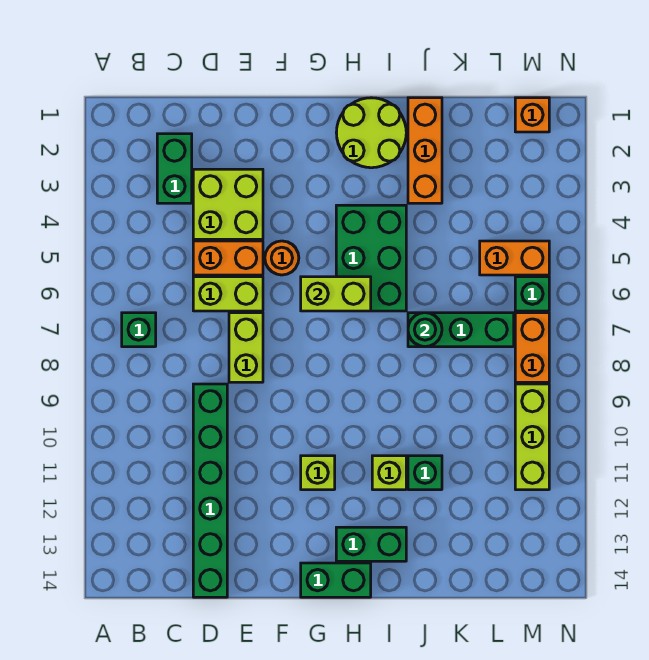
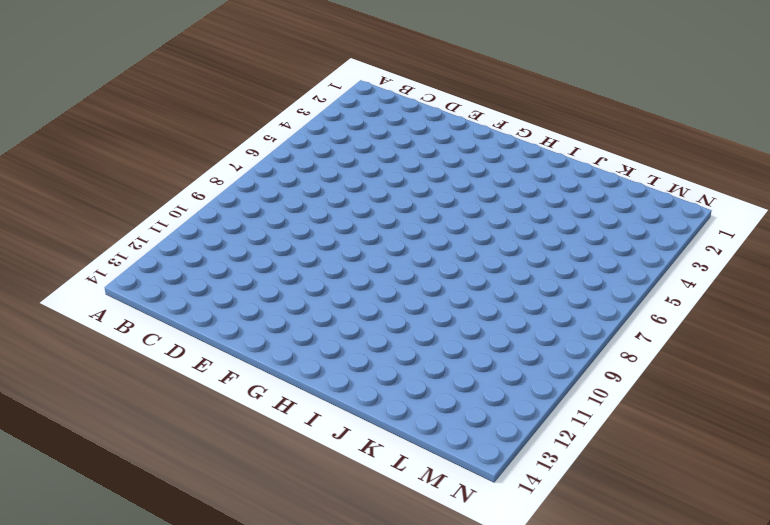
none -> green brick B7 level 1
none -> green brick C2:C3 level 1
none -> lime brick D3:E4 level 1

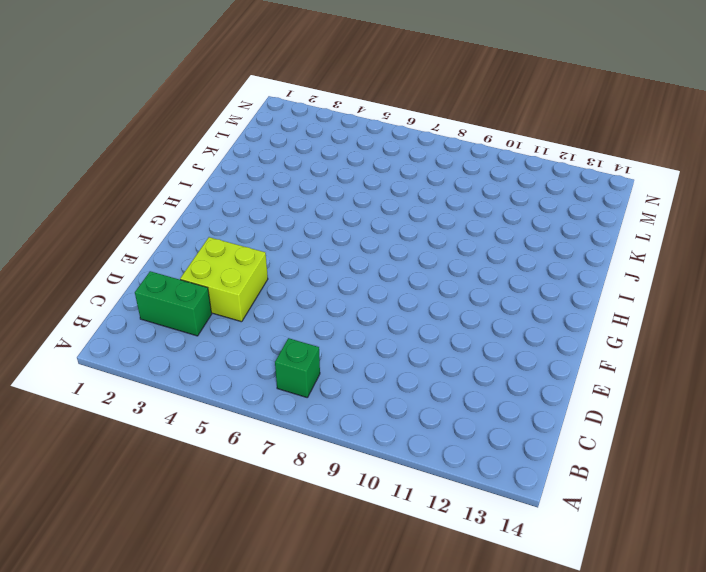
none -> orange brick D5:E5 level 1
none -> lime brick D6:E6 level 1
none -> green brick D9:D14 level 1

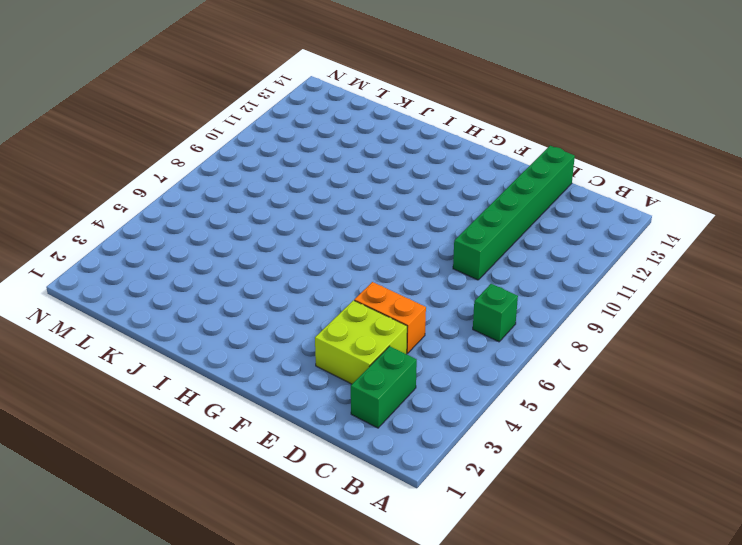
none -> lime brick D6:E6 level 1
none -> lime brick E7:E8 level 1
none -> orange round brick F5 level 1

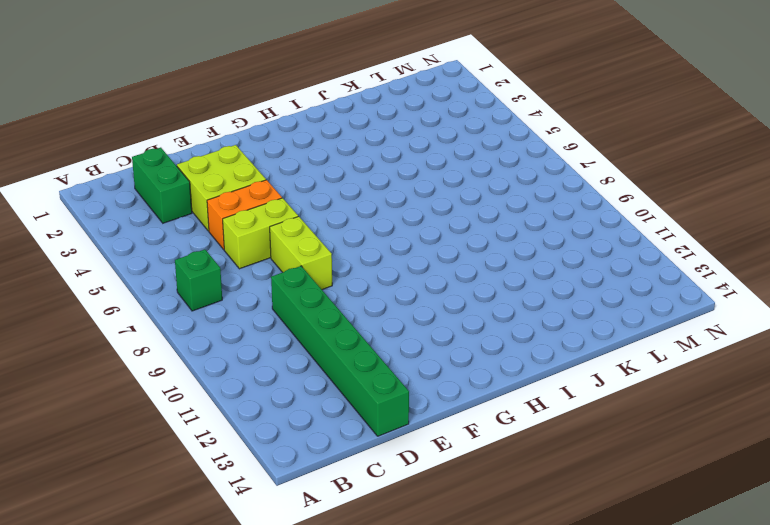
none -> orange round brick F5 level 1
none -> lime brick G11 level 1
none -> green brick G14:H14 level 1

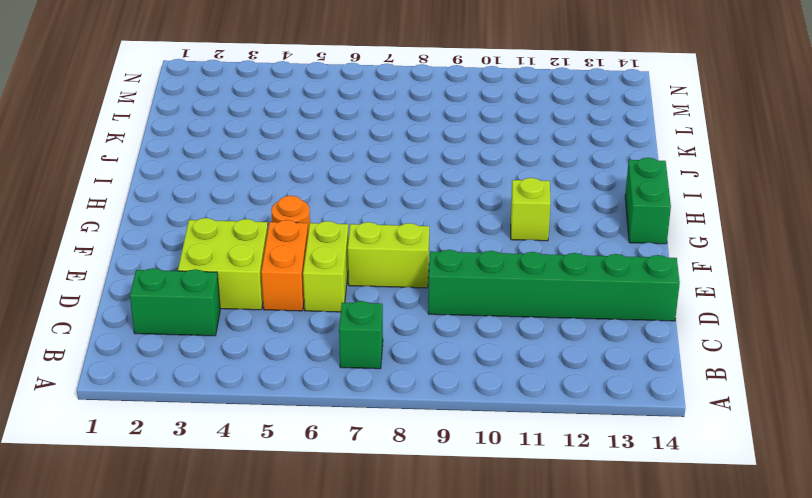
none -> lime round brick H1:I2 level 1
none -> green brick H4:I6 level 1
none -> green brick H13:I13 level 1

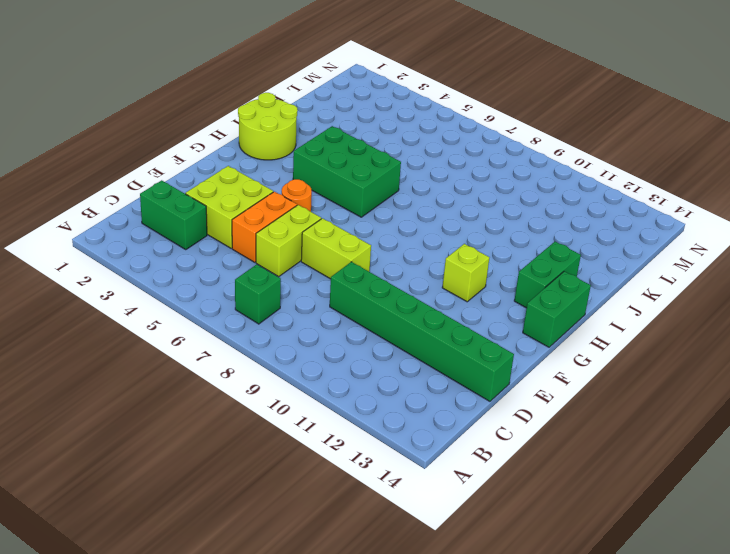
none -> lime brick I11 level 1
none -> orange brick J1:J3 level 1
none -> green brick J7:L7 level 1

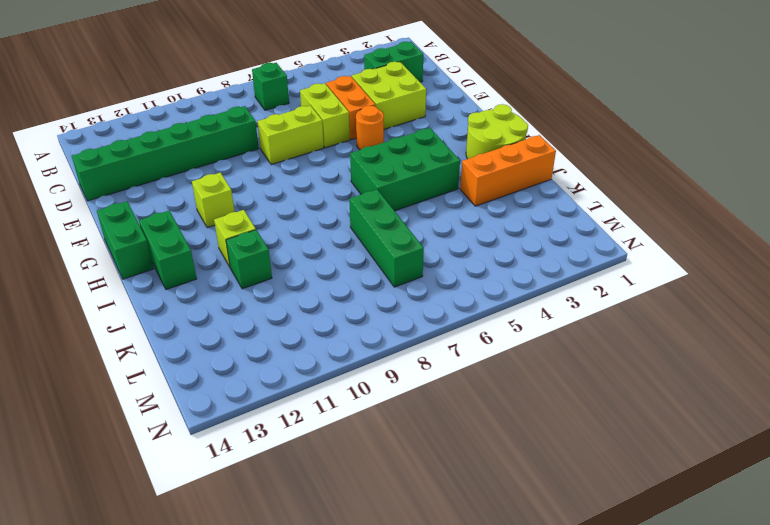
none -> orange brick L5:M5 level 1
none -> orange brick M1 level 1
none -> green brick M6 level 1

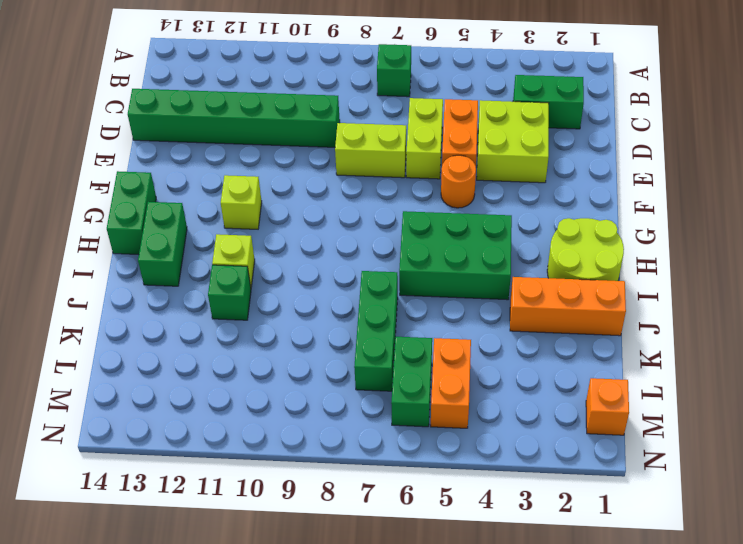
green brick L6:M6 level 1 -> green brick M6 level 1
none -> orange brick M7:M8 level 1
none -> lime brick M9:M11 level 1
none -> lime brick G6:H6 level 2

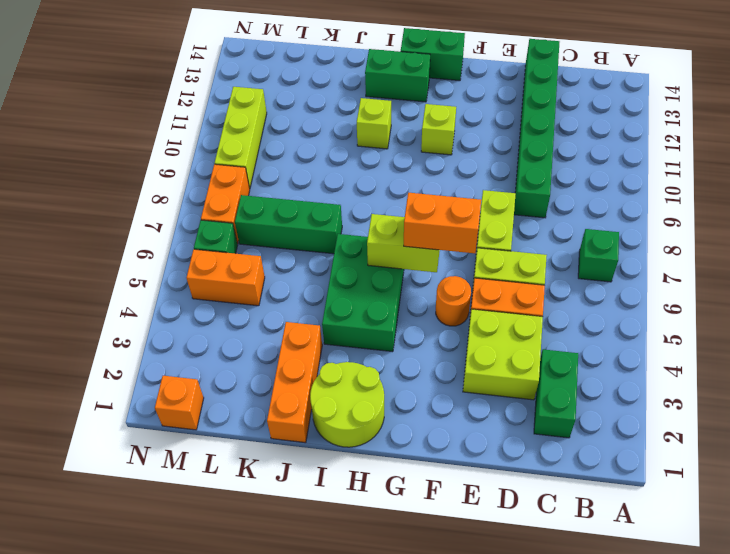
orange brick F6:G6 level 3 -> none
none -> green brick J11 level 1
none -> green round brick J7 level 2

